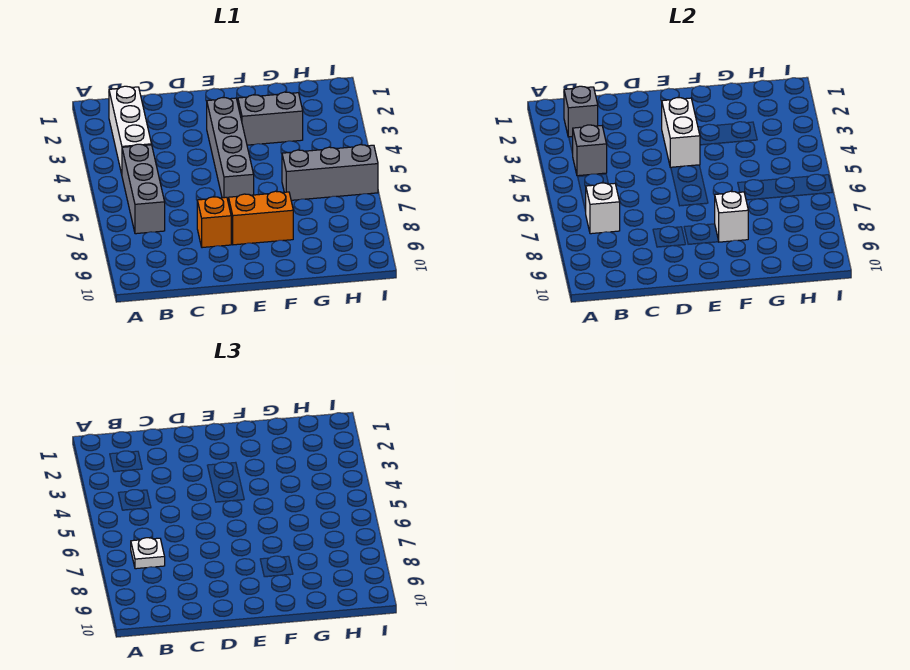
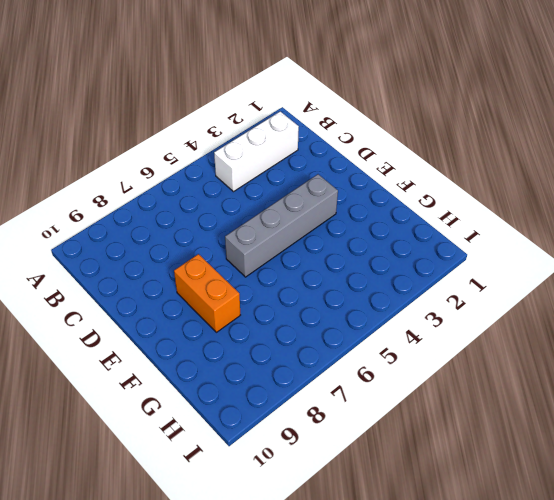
none -> grey brick B5:B7 level 1
none -> orange brick D8 level 1
none -> grey brick F3:G3 level 1

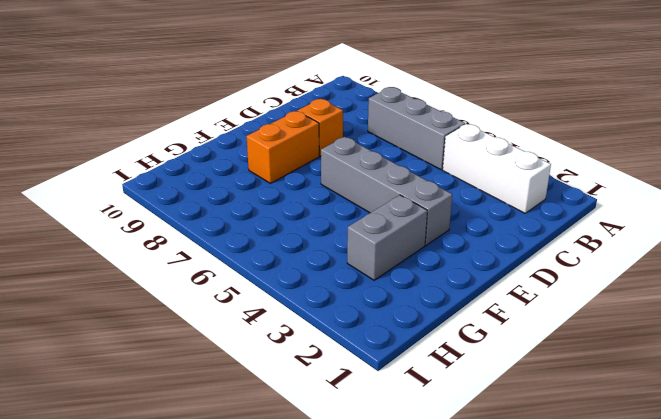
none -> grey brick G6:I6 level 1
none -> grey brick B2 level 2
none -> grey brick B4 level 2

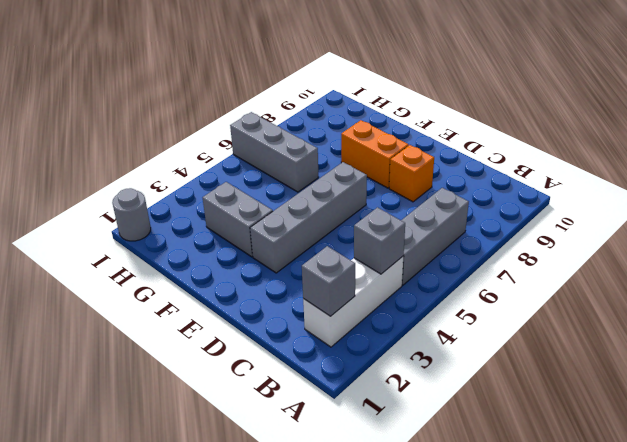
grey round brick I1 level 1 -> none
none -> white brick B7 level 2
none -> white brick E3:E4 level 2
none -> white brick F8 level 2

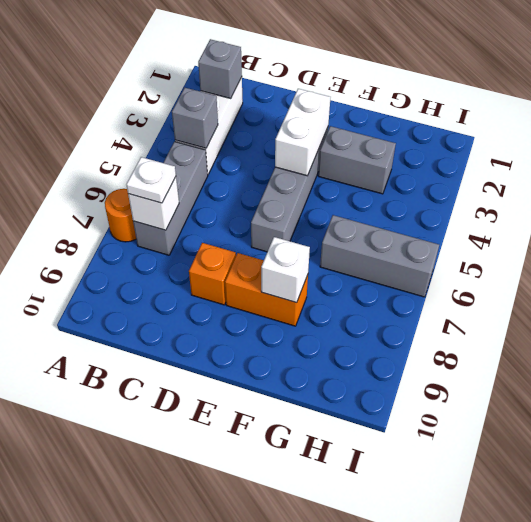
orange round brick A7 level 1 -> none

